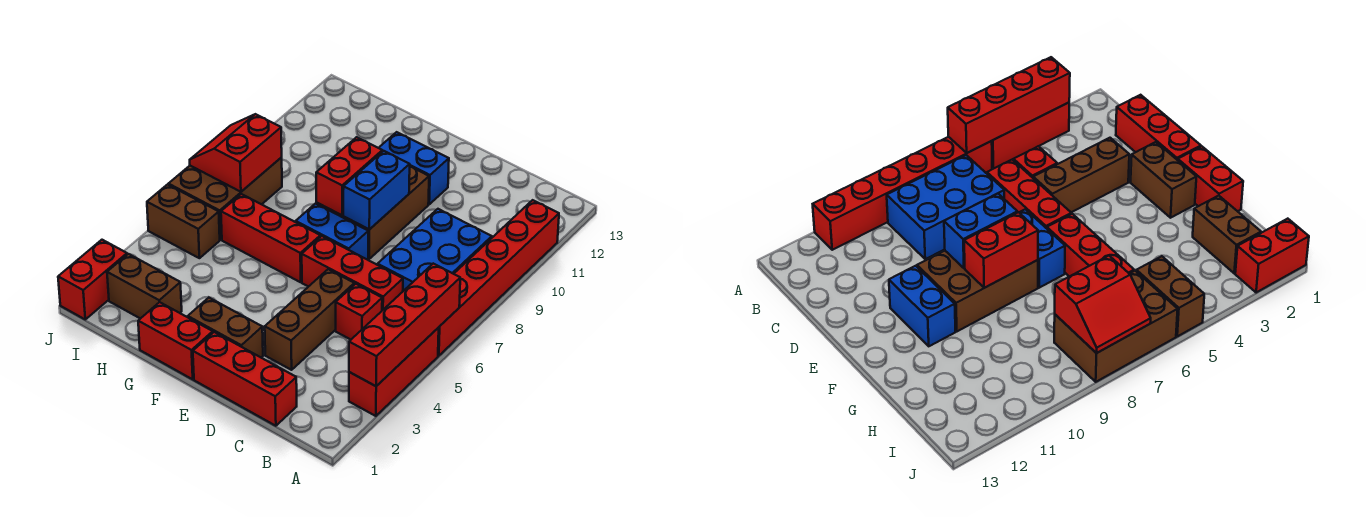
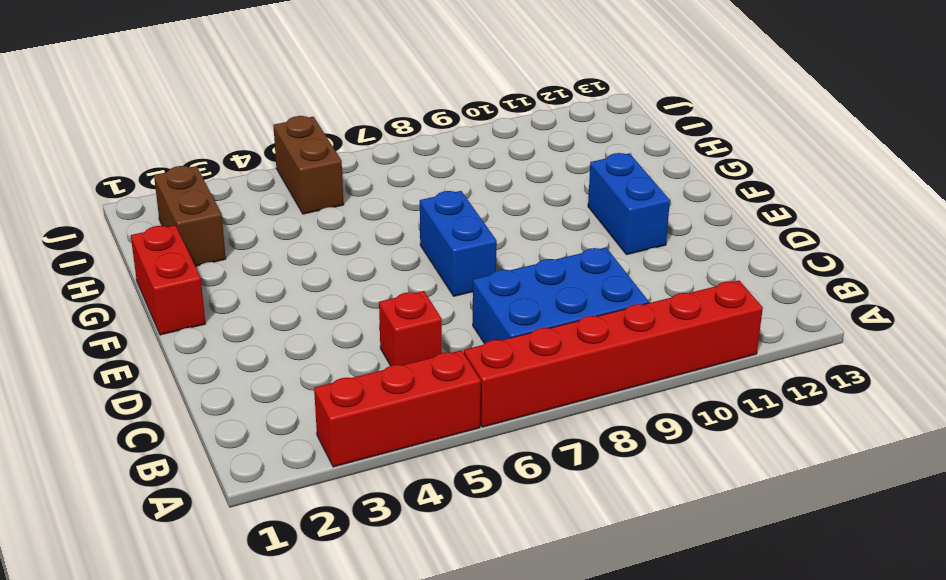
none -> red brick C1:E1 level 1
none -> red brick C6:E6 level 1
none -> brown brick D3:D5 level 1

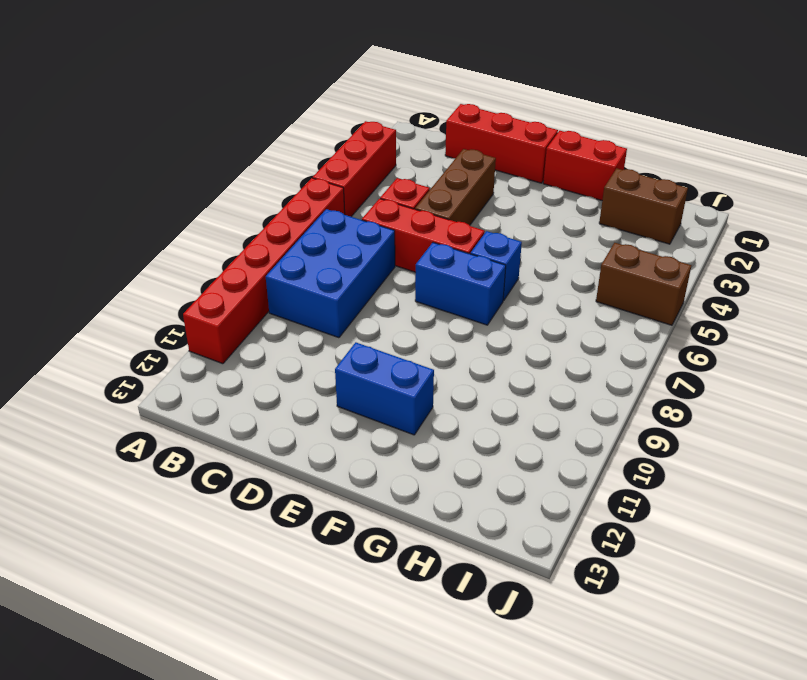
blue brick F6 level 1 -> red brick F6:H6 level 1
none -> brown brick E2:F2 level 1
none -> brown brick E8:F10 level 1
none -> brown brick I6:J8 level 1

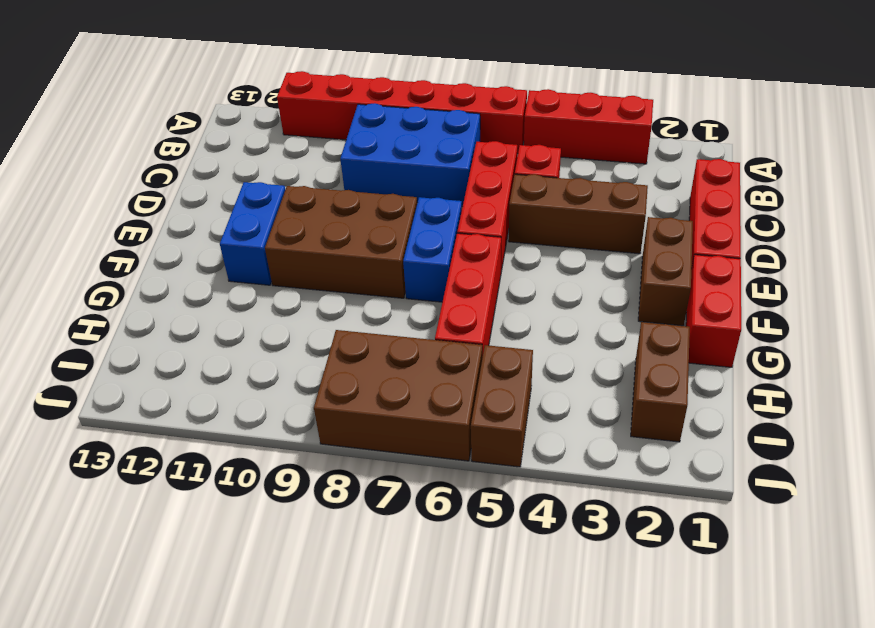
none -> red brick J1:J2 level 1
none -> red brick A3:A6 level 2
none -> blue brick E8:E9 level 2

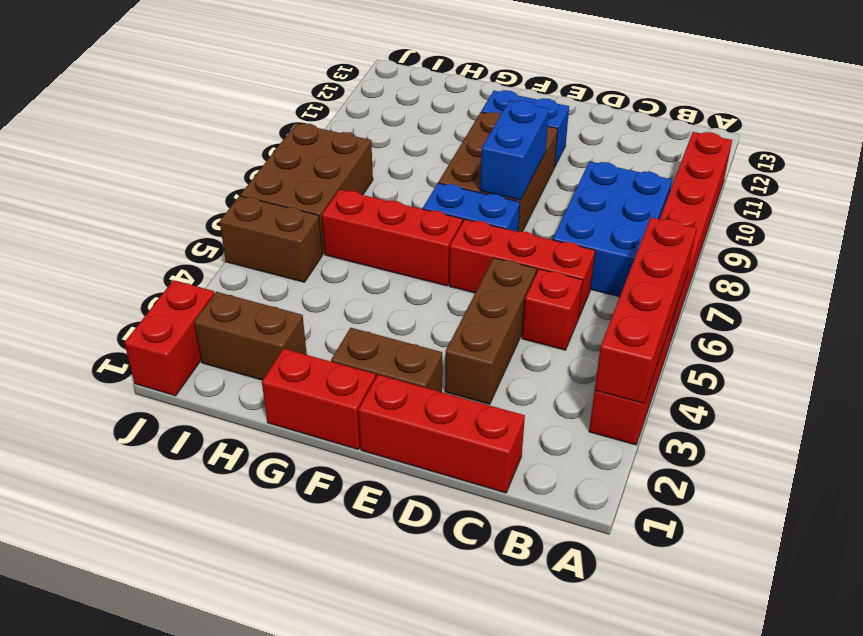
none -> red brick F8:F9 level 2
none -> red slope I7:J8 level 2 top I

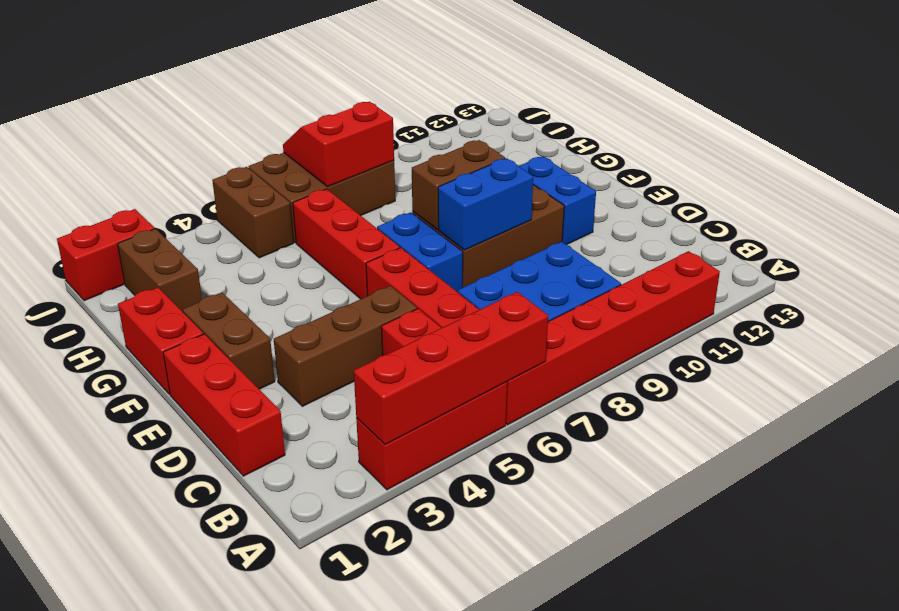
brown brick F8:F9 level 2 -> red brick F8:F9 level 2

